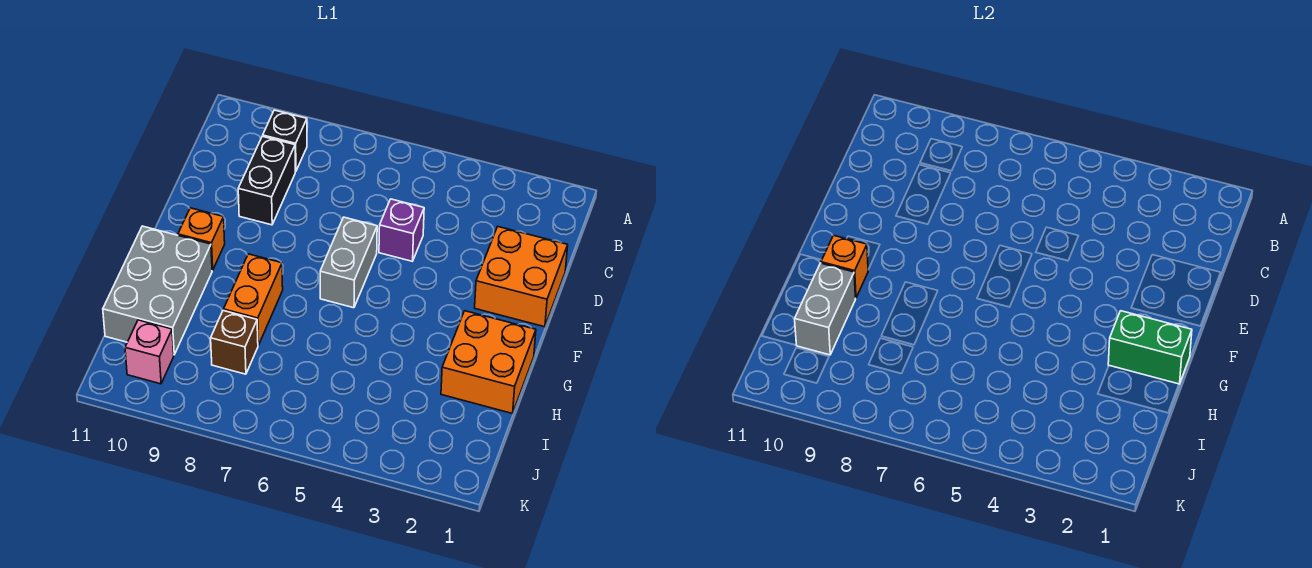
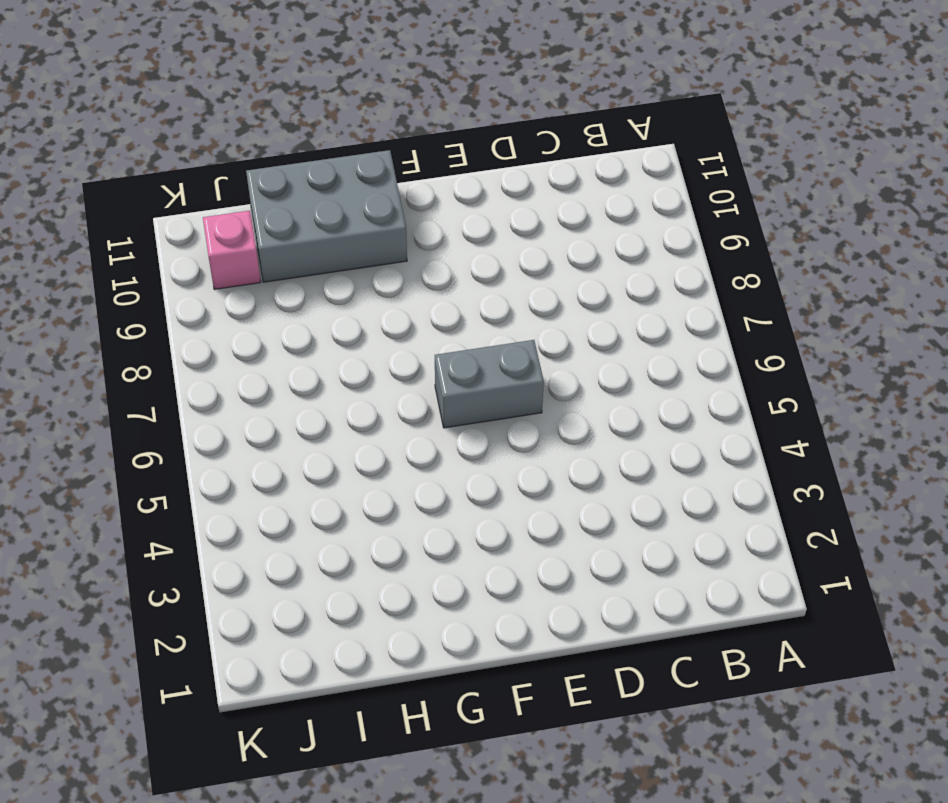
none -> black brick B9 level 1
none -> black brick C9:D9 level 1
none -> orange brick D1:E2 level 1

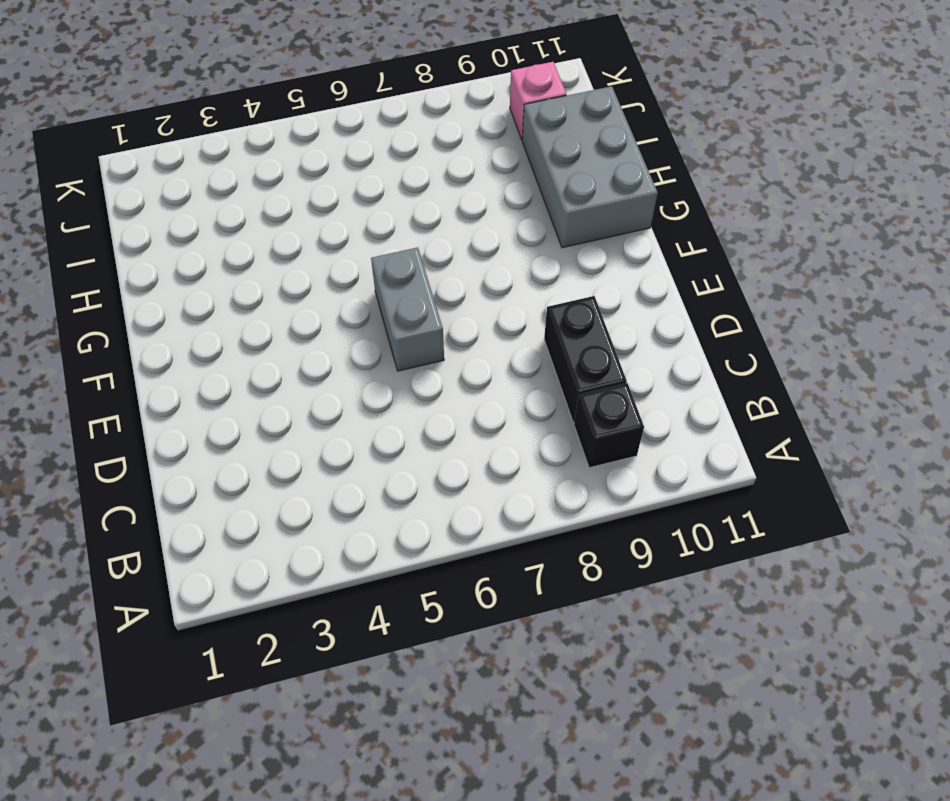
none -> orange brick D1:E2 level 1
none -> purple brick D5 level 1
none -> orange brick F10 level 1

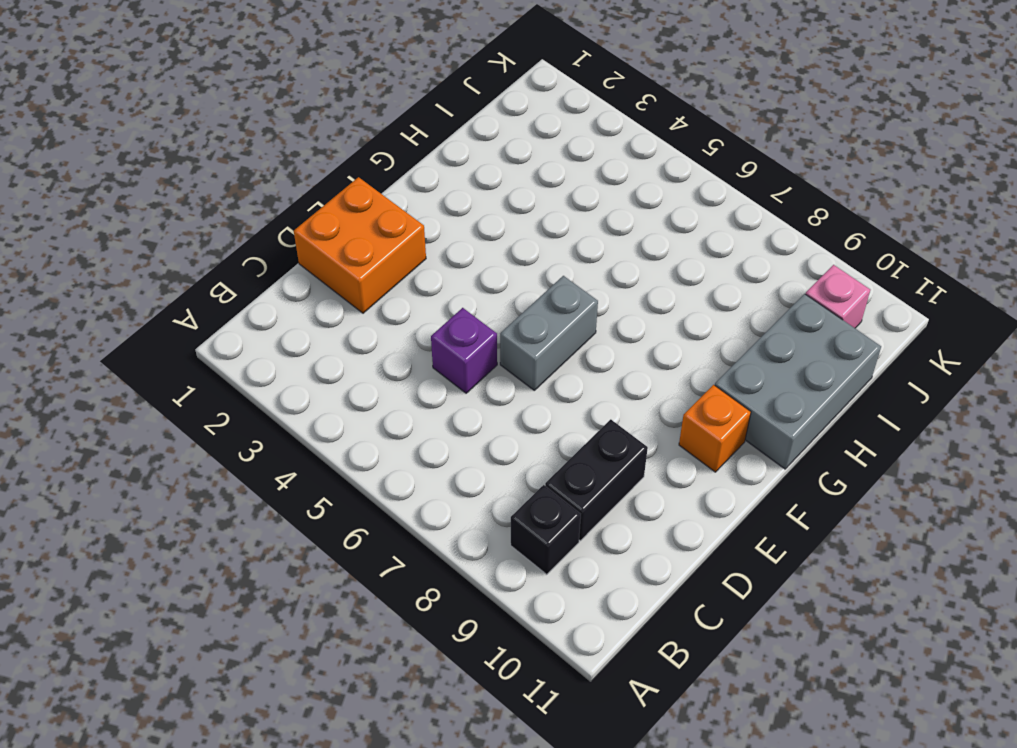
none -> orange brick G1:H2 level 1
none -> orange brick G8:H8 level 1
none -> brown brick I8 level 1

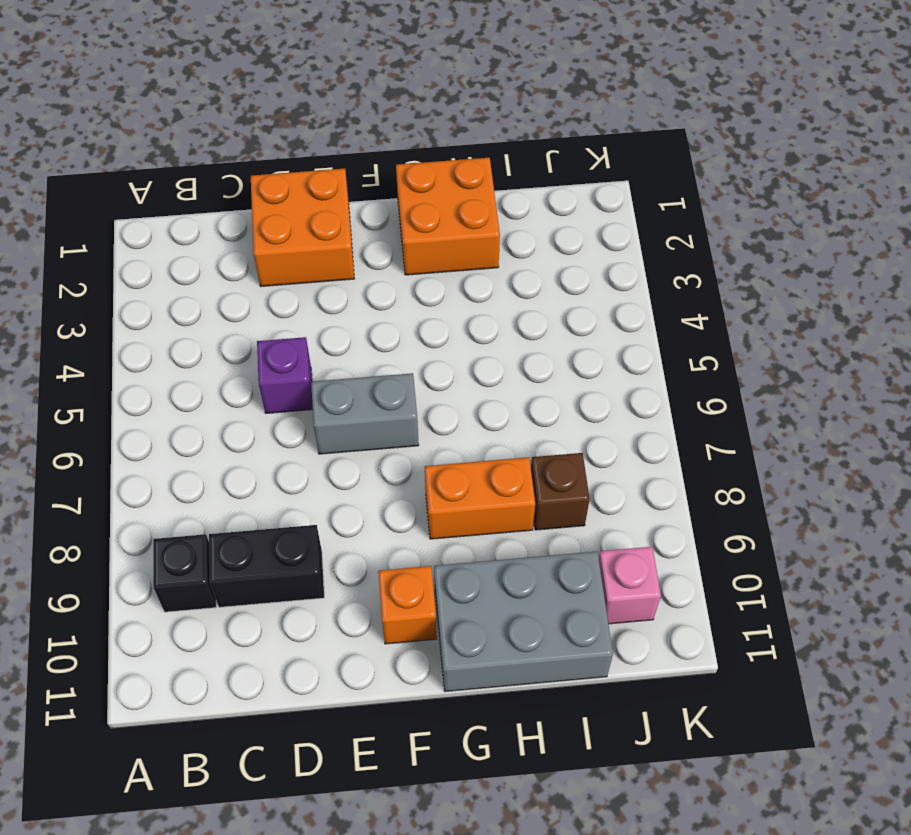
none -> green brick G1:G2 level 2
none -> orange brick G10 level 2
none -> grey brick H10:I10 level 2

